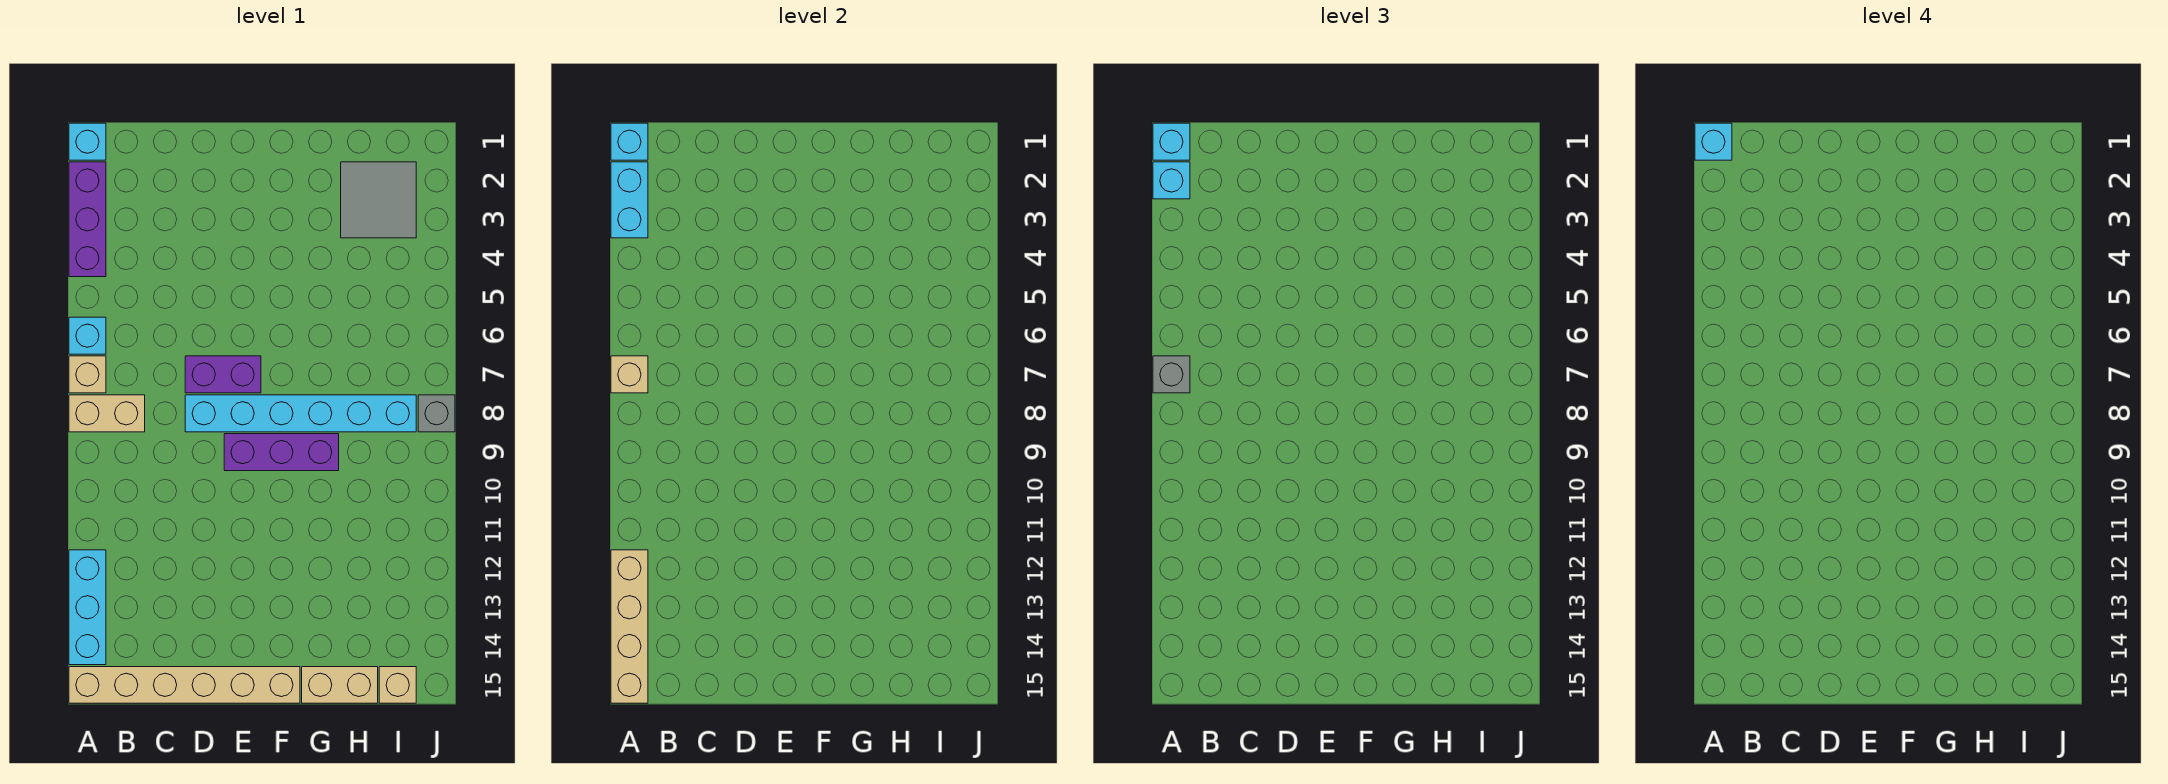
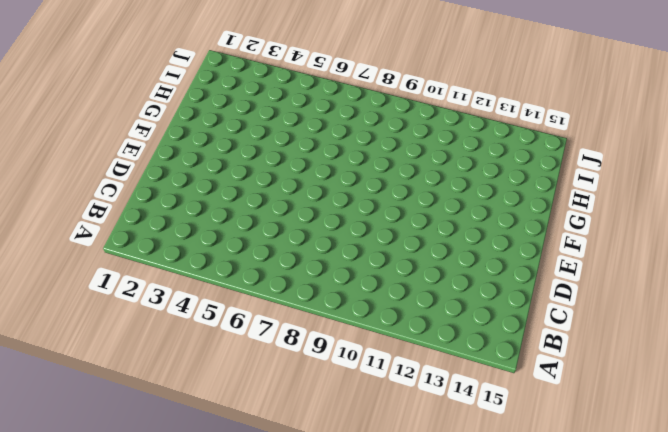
none -> cyan brick A1 level 1
none -> purple brick A2:A4 level 1
none -> cyan brick A6 level 1

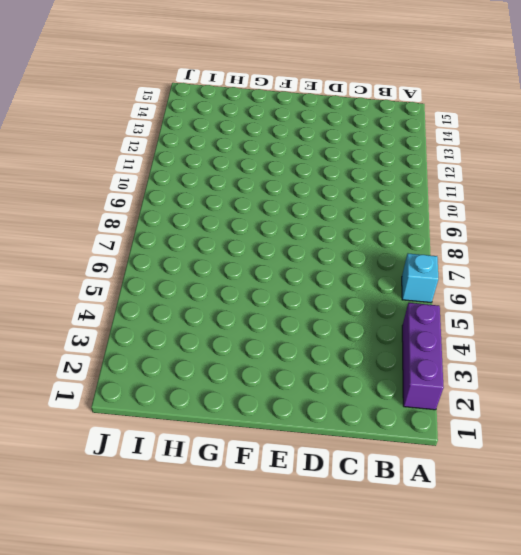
none -> cyan brick A1 level 1
none -> tan brick A7 level 1
none -> tan brick A8:B8 level 1

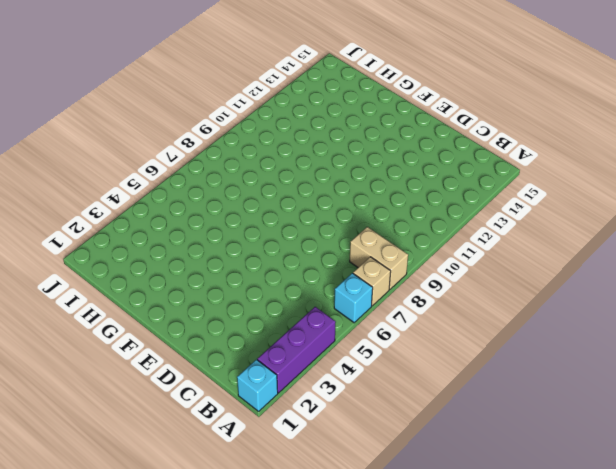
none -> cyan brick A12:A14 level 1
none -> tan brick A15:F15 level 1
none -> purple brick D7:E7 level 1

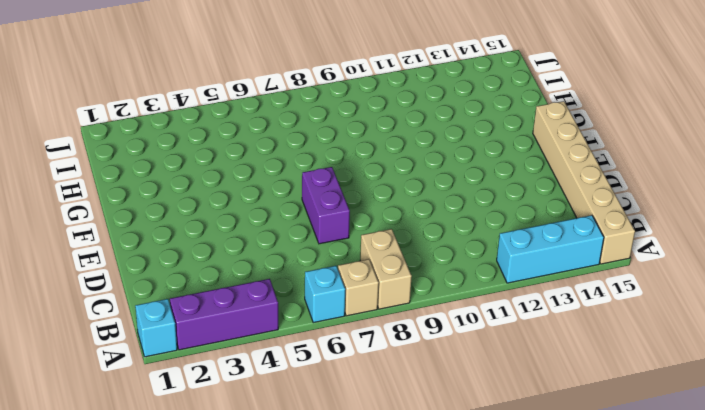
none -> cyan brick D8:I8 level 1
none -> purple brick E9:G9 level 1
none -> tan brick G15:H15 level 1

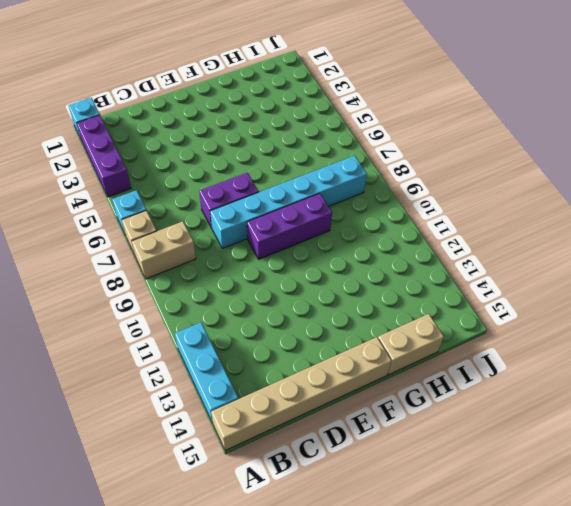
none -> grey tile H2:I3 level 1
none -> tan brick I15 level 1
none -> grey brick J8 level 1

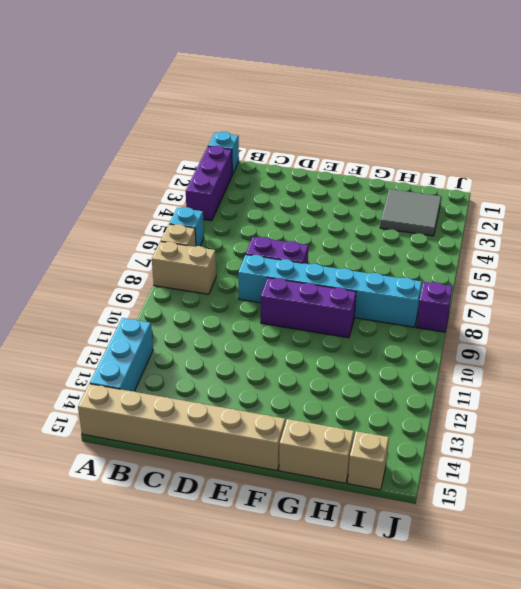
purple brick J8 level 1 -> grey brick J8 level 1
none -> cyan brick A1 level 2
none -> cyan brick A2:A3 level 2
none -> tan brick A7 level 2

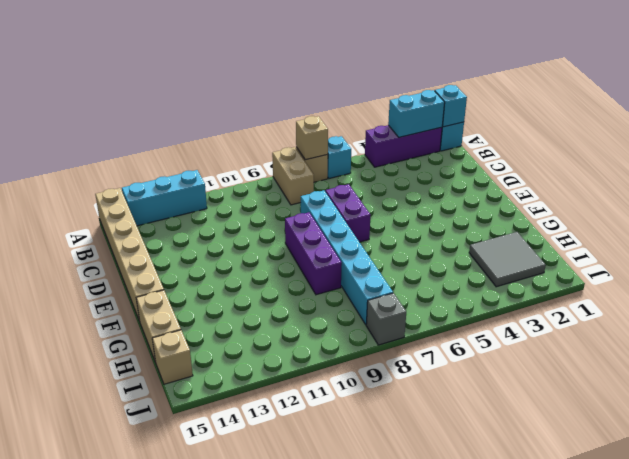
none -> tan brick A12:A15 level 2
none -> cyan brick A1 level 3
none -> cyan brick A2 level 3

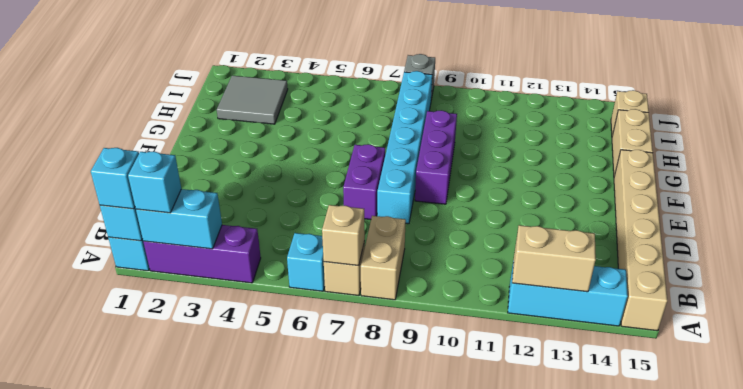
tan brick A12:A13 level 2 -> tan brick A12:A15 level 2
none -> grey brick A7 level 3
none -> cyan brick A1 level 4

